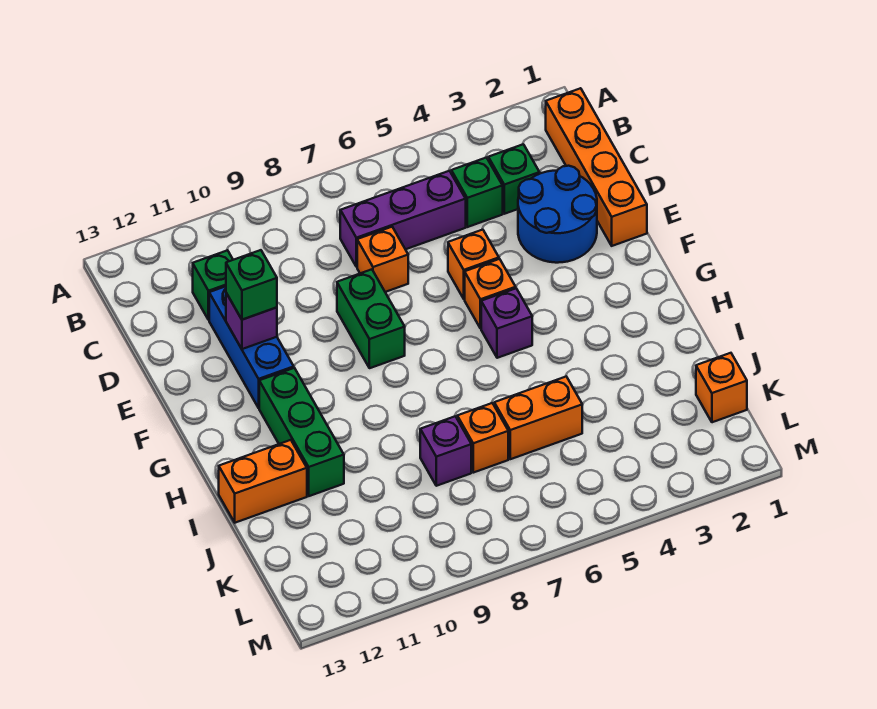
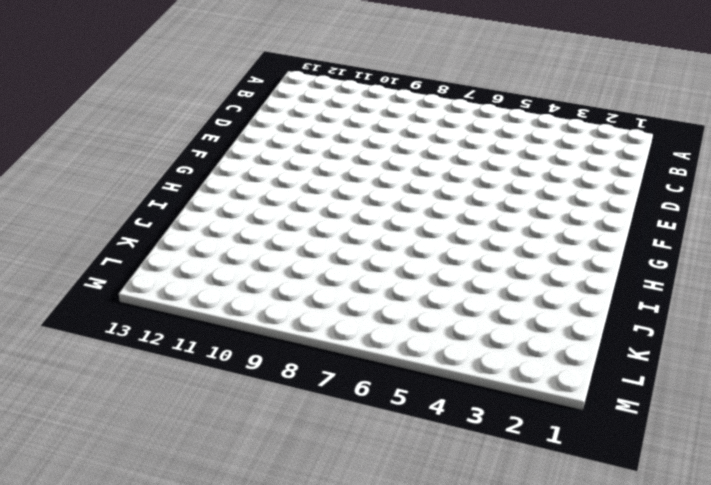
none -> orange brick B1:E1 level 1
none -> green brick C3 level 1
none -> green brick C4 level 1

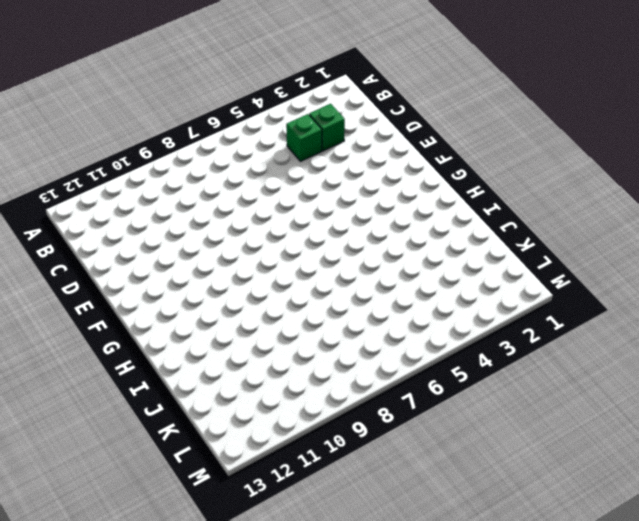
none -> orange brick B1:E1 level 1
none -> purple brick C5:C7 level 1
none -> green brick C11 level 1

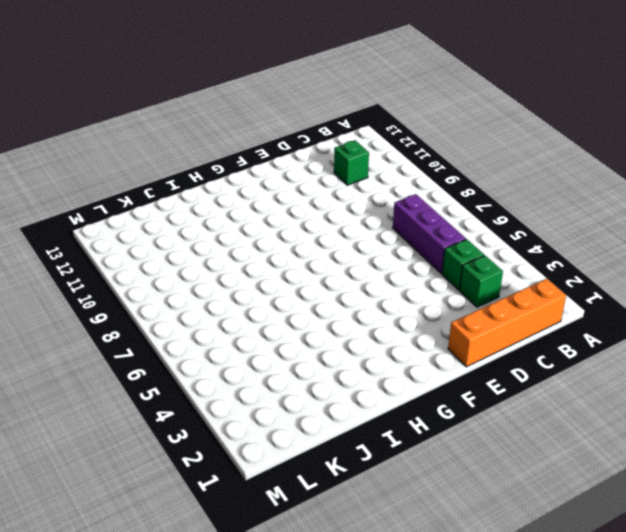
none -> blue round brick D2:E3 level 1
none -> orange brick D7 level 1
none -> blue brick D11:F11 level 1

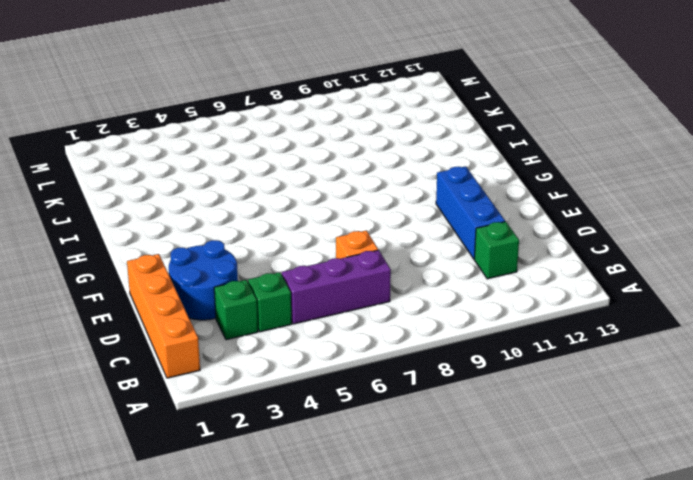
none -> orange brick E5 level 1
none -> green brick E8:F8 level 1
none -> orange brick F5 level 1

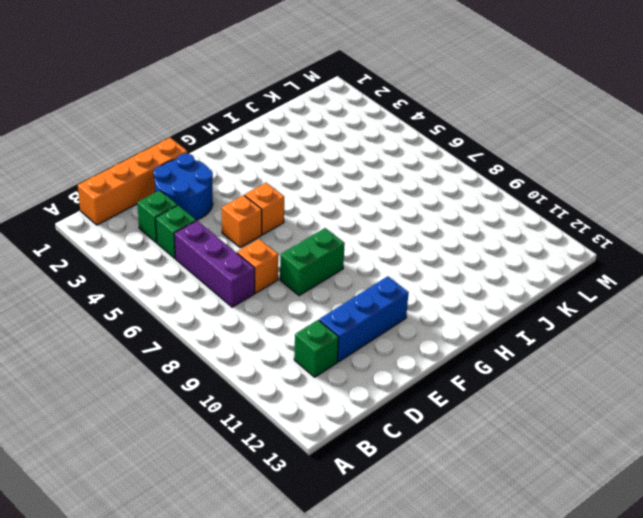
none -> purple brick G5 level 1
none -> green brick G11:I11 level 1
none -> orange brick I12:I13 level 1

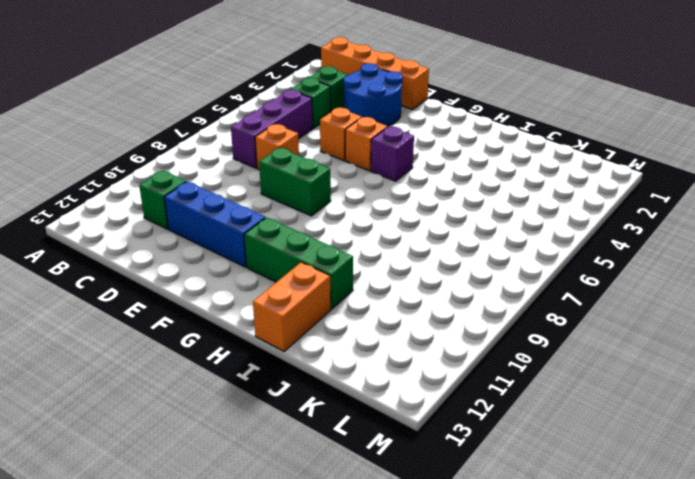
none -> orange brick J5:J6 level 1
none -> orange brick J7 level 1
none -> purple brick J8 level 1

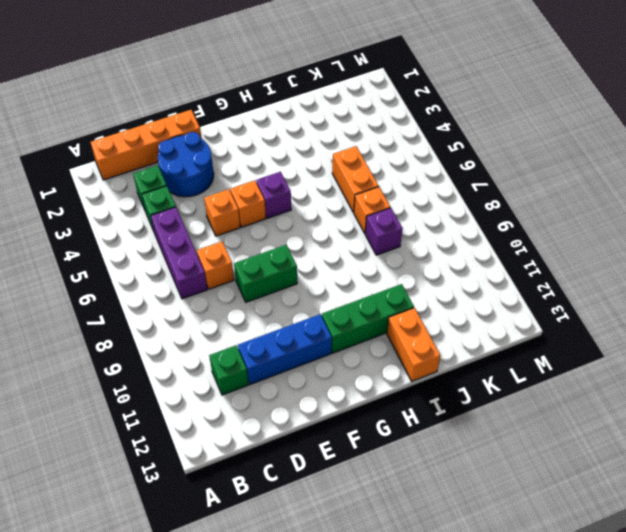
none -> orange brick K1 level 1
none -> purple brick E11 level 2
none -> green brick E11 level 3

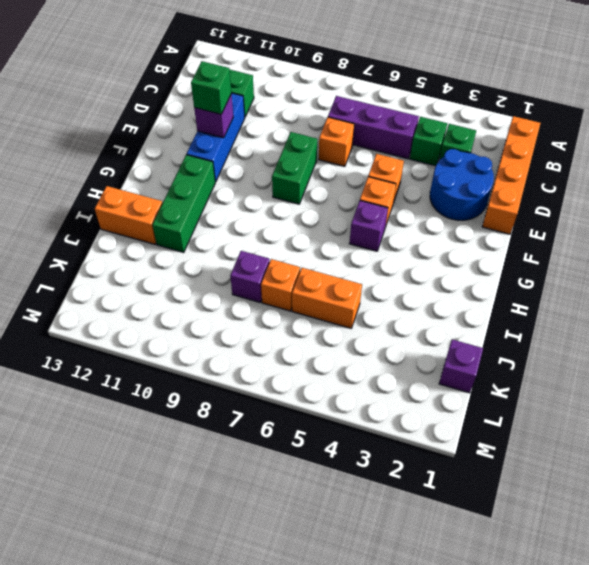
purple brick K1 level 1 -> orange brick K1 level 1

